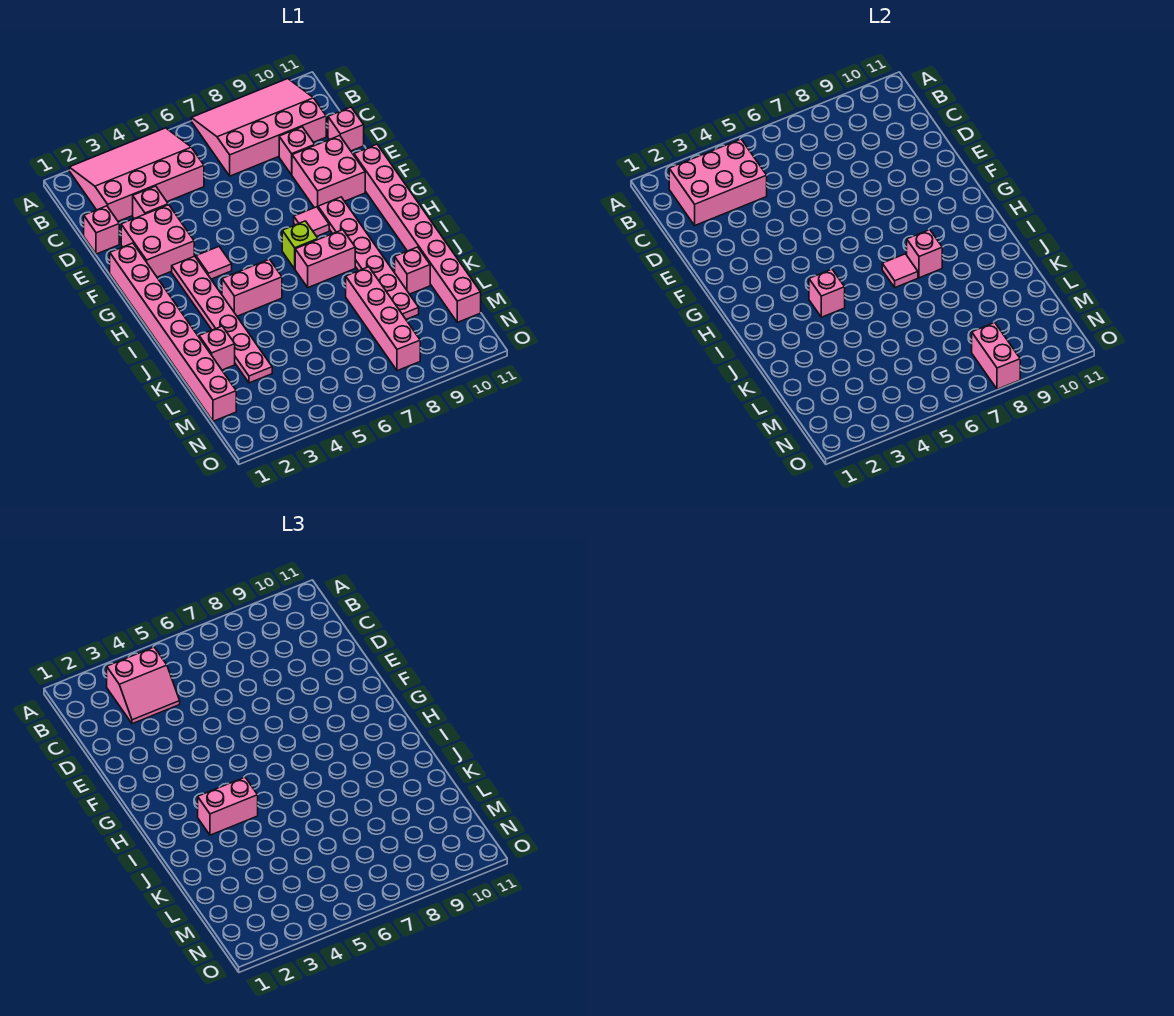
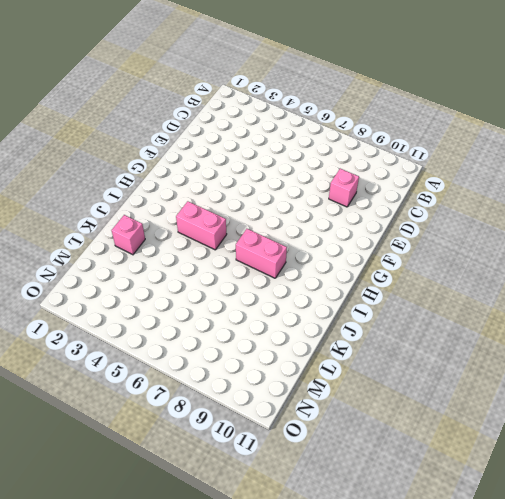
none -> pink slope A2:C5 level 1 top C
none -> pink slope A7:C10 level 1 top C
none -> pink brick D1 level 1

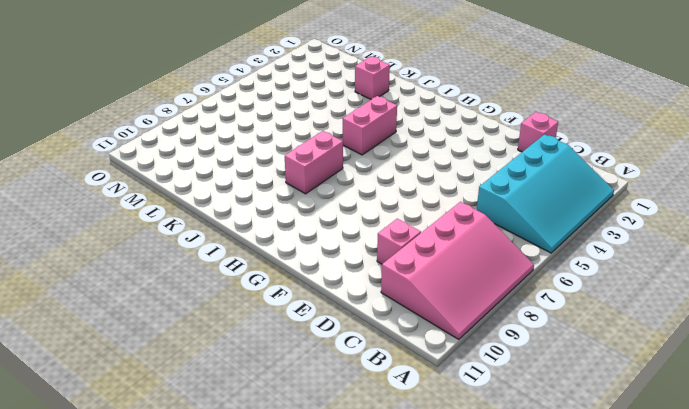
cyan slope A2:C5 level 1 top C -> pink slope A2:C5 level 1 top C
none -> pink brick D3 level 1
none -> pink brick D11 level 1
none -> pink brick E2:F3 level 1

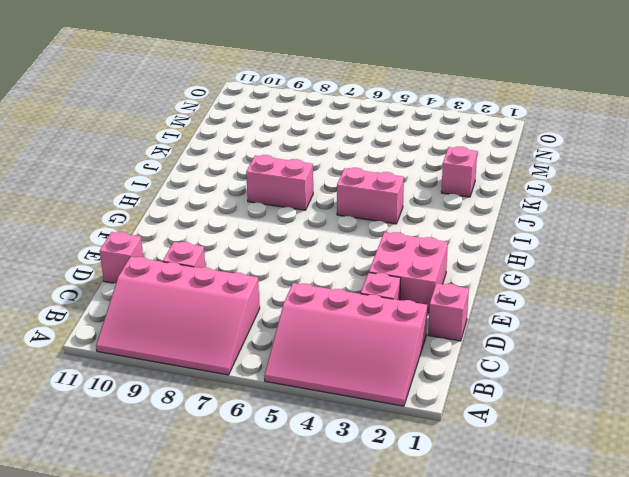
none -> pink brick E9:F10 level 1
none -> pink brick F1:M1 level 1
none -> pink brick F11:M11 level 1

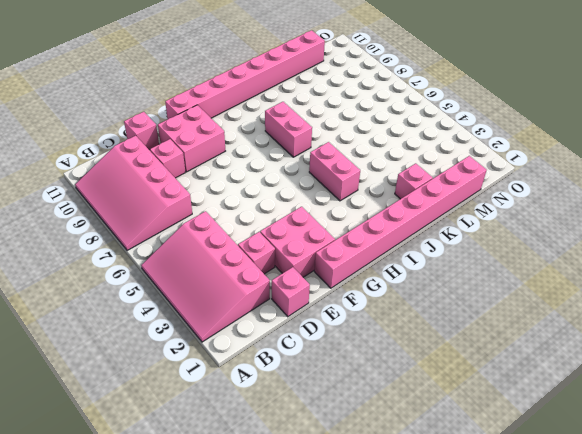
none -> pink plate G3:L3 level 1
none -> pink tile G4 level 1
none -> pink tile G8 level 1

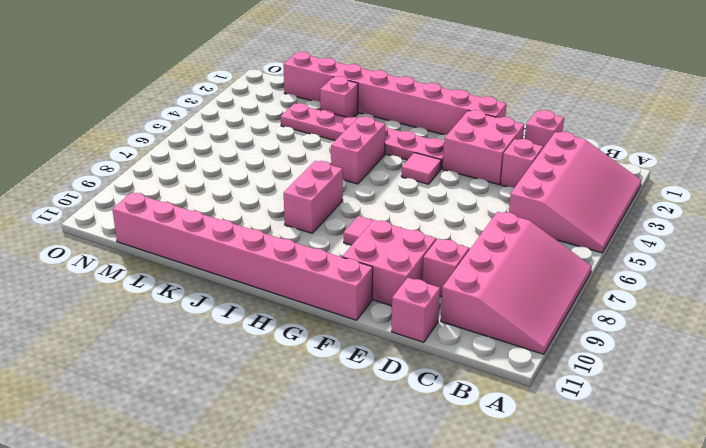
none -> pink plate G9:L9 level 1
none -> lime brick H7 level 1
none -> pink brick K8:N8 level 1

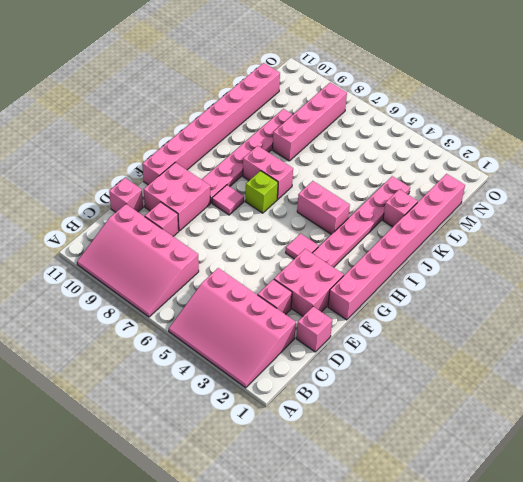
none -> pink brick K10 level 1
none -> pink brick B2:C4 level 2
none -> pink brick I4 level 2

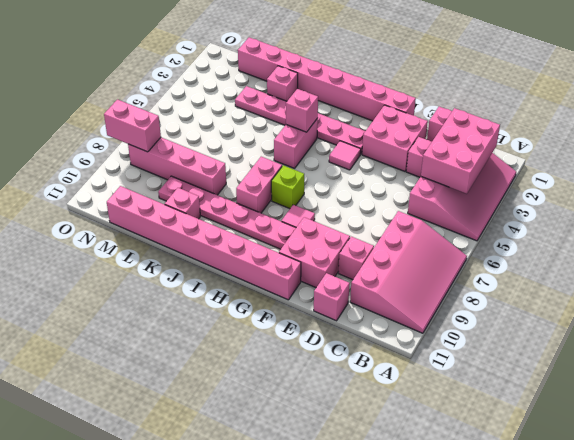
none -> pink tile I7 level 2
none -> pink brick I8 level 2
none -> pink slope B3:C4 level 3 top B

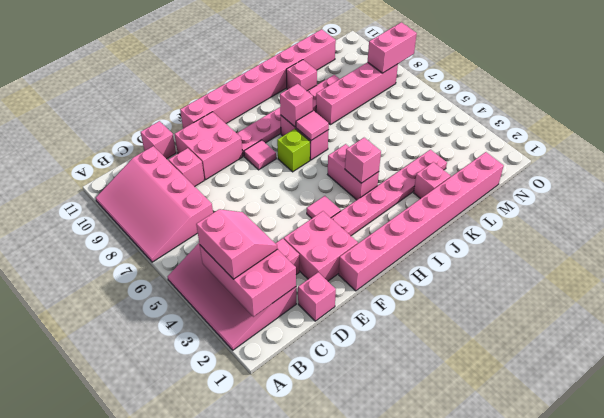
none -> pink brick I3:I4 level 3

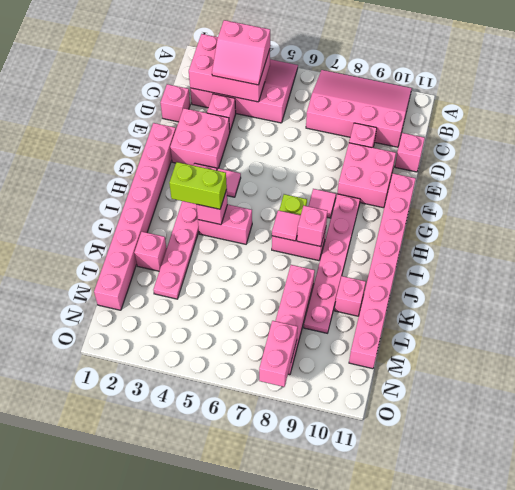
lime brick I3:I4 level 3 -> pink brick I3:I4 level 3

